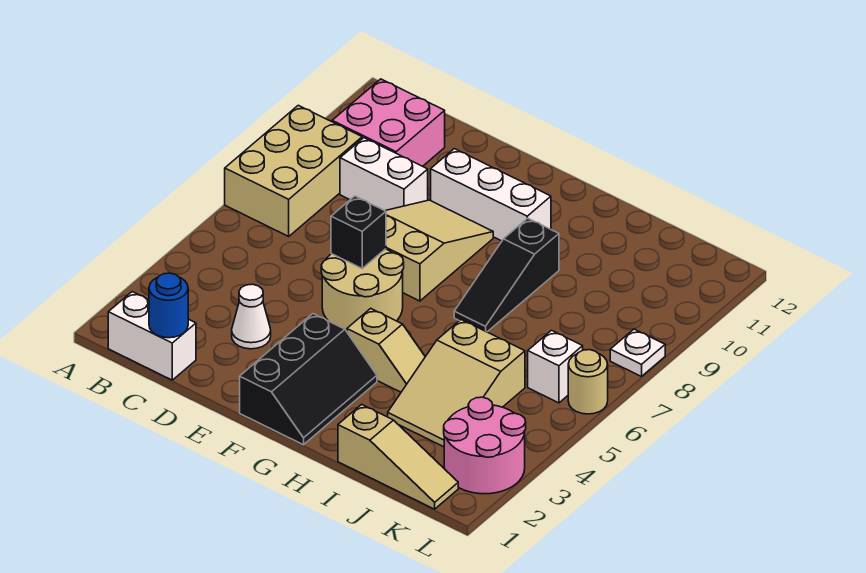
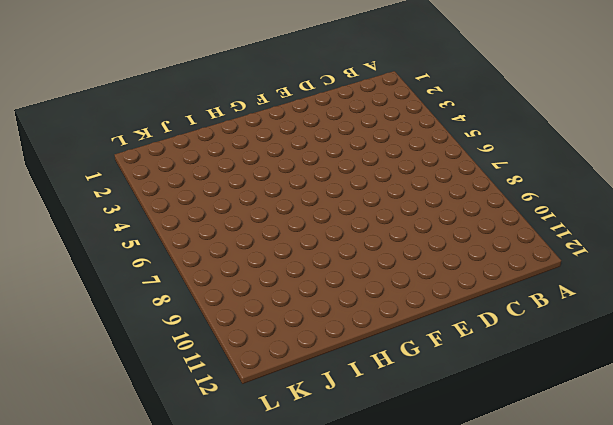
none -> tan brick A7:B9 level 1
none -> white brick B1:C1 level 1
none -> pink brick B10:C11 level 1

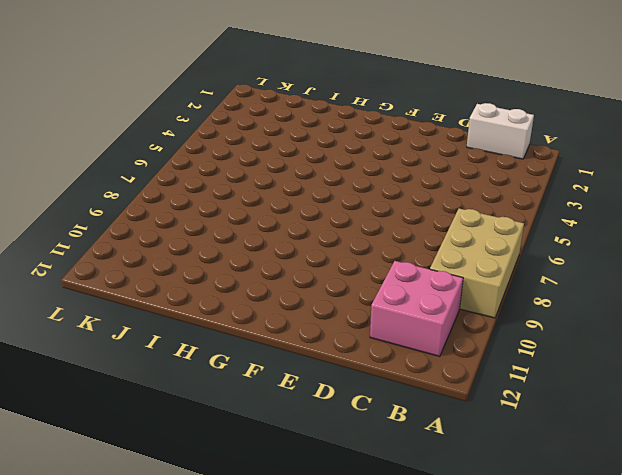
none -> white brick C9:D9 level 1
none -> white cone D3 level 1
none -> tan round brick E5:F6 level 1

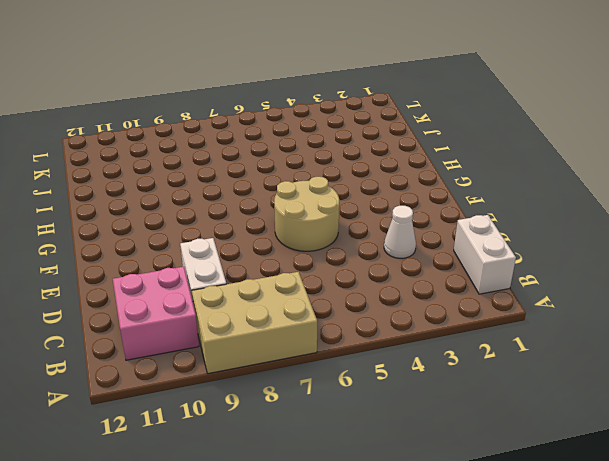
none -> tan slope E7:F9 level 1 top 7
none -> white brick E10:G10 level 1
none -> black slope F1:G3 level 1 top F

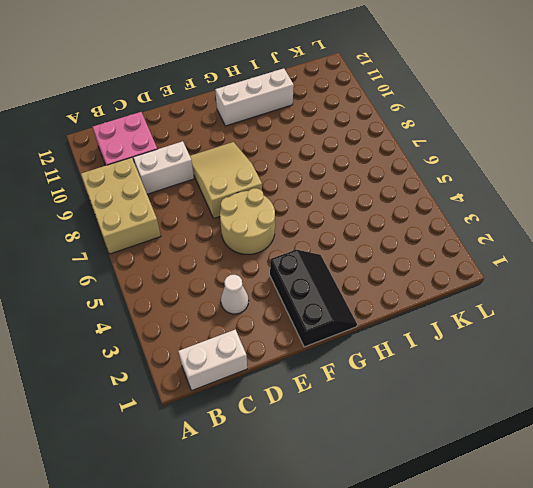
white brick G11:I11 level 1 -> white brick E10:G10 level 1
none -> tan slope G4:H4 level 1 top G
none -> black slope H7:H9 level 1 top 9
none -> tan slope I1:K1 level 1 top I

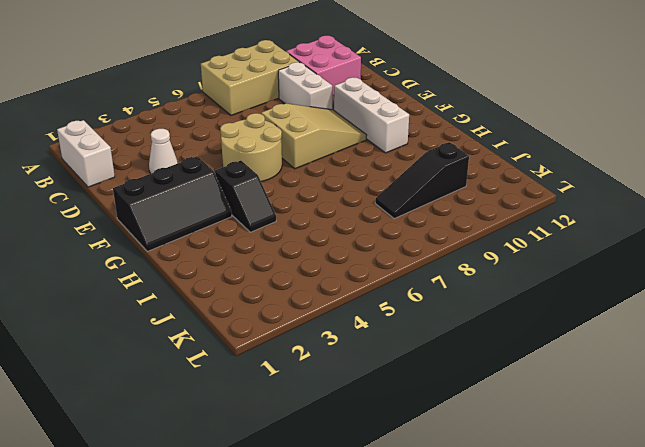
black slope G4:H4 level 1 top G -> tan slope G4:H4 level 1 top G
black slope J8:J10 level 1 top 10 -> black slope H7:H9 level 1 top 9
none -> tan slope I1:K1 level 1 top I
none -> tan slope I3:J5 level 1 top 5
none -> pink round brick K2:L3 level 1

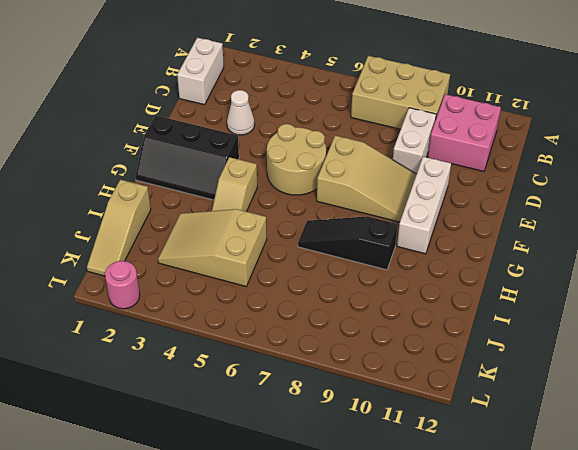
pink round brick L2 level 1 -> pink round brick K2:L3 level 1
none -> white brick K6 level 1
none -> tan round brick L6 level 1
none -> white plate L8 level 1

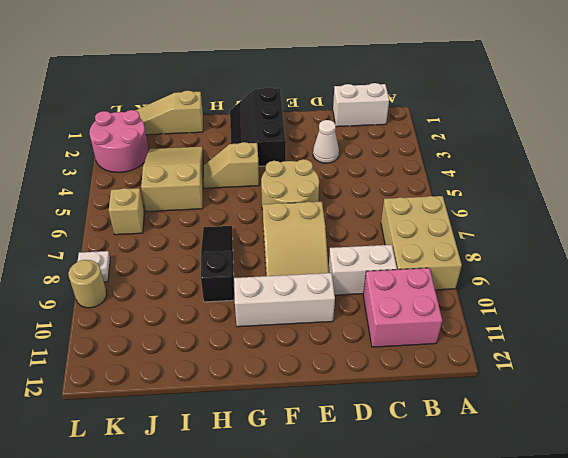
tan brick K6 level 1 -> white brick K6 level 1
tan round brick L9 level 1 -> tan round brick L6 level 1
none -> blue round brick C1 level 2
none -> black brick E6 level 2

